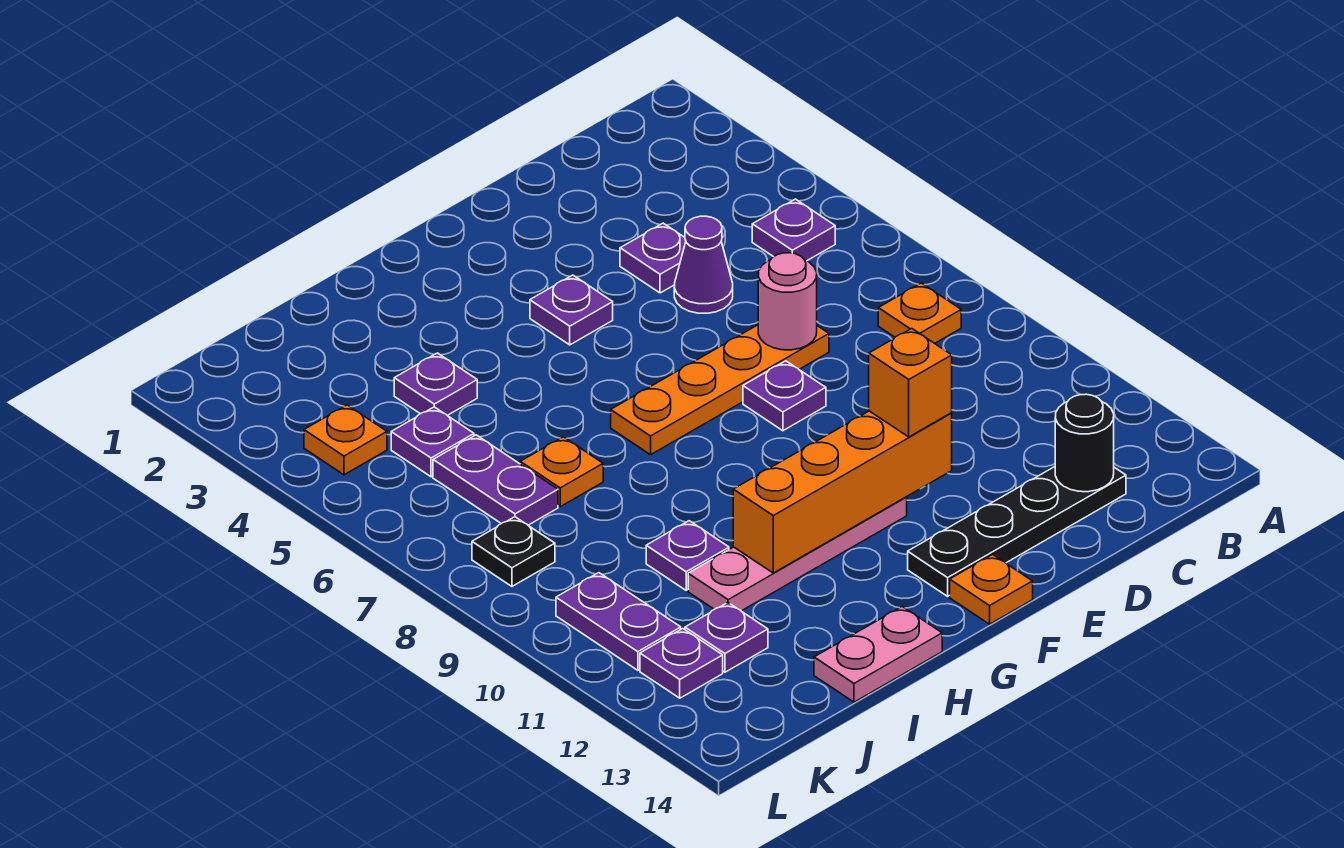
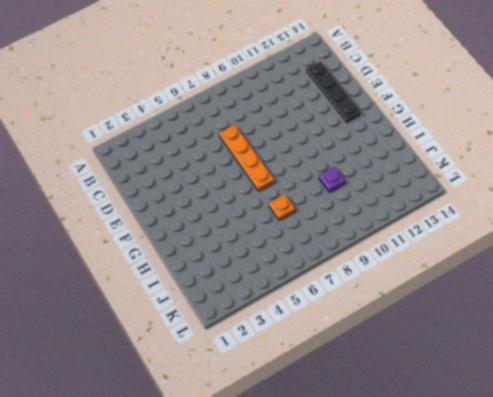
none -> purple plate B5 level 1
none -> orange plate B8 level 1
none -> purple plate D4 level 1

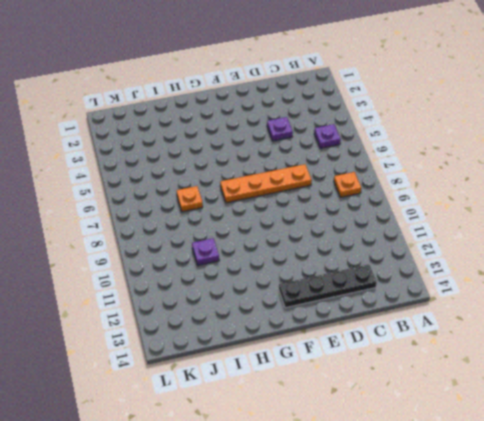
none -> purple cone D5 level 1
none -> purple plate E8 level 1
none -> purple plate F4 level 1

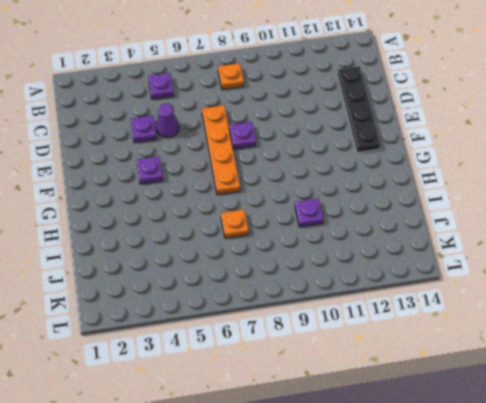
none -> pink plate F11:I11 level 1
none -> orange plate F14 level 1
none -> pink plate H14:I14 level 1

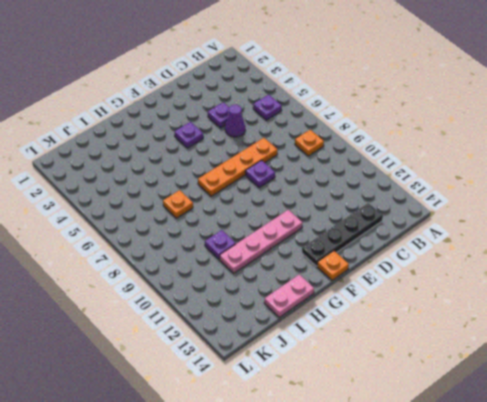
none -> purple plate I4 level 1
none -> purple plate J5 level 1
none -> purple plate J6:J7 level 1

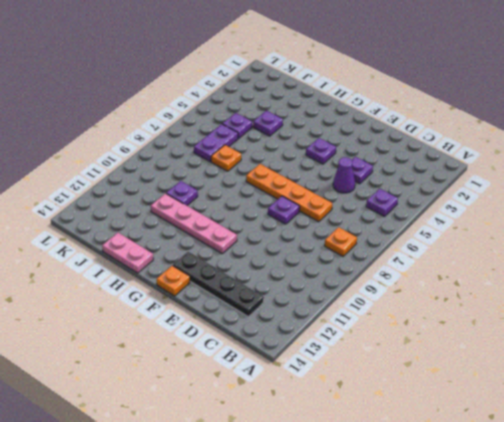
none -> purple plate J12 level 1
none -> orange plate K4 level 1
none -> black plate K8 level 1

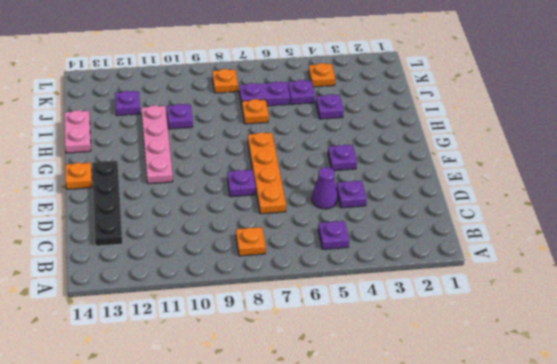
orange plate K8 level 1 -> black plate K8 level 1
none -> purple plate K10:K11 level 1
none -> purple plate K12 level 1
none -> black round brick C13 level 2

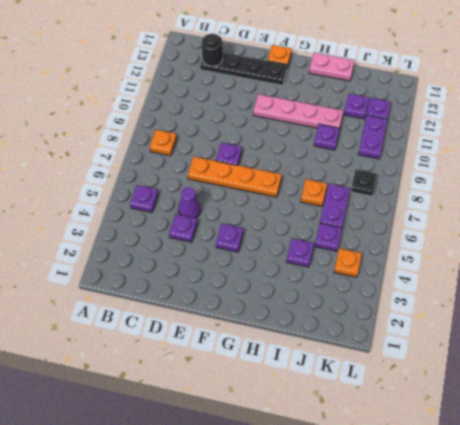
none -> pink round brick D7 level 2
none -> orange brick E11:H11 level 2
none -> orange brick E11 level 3

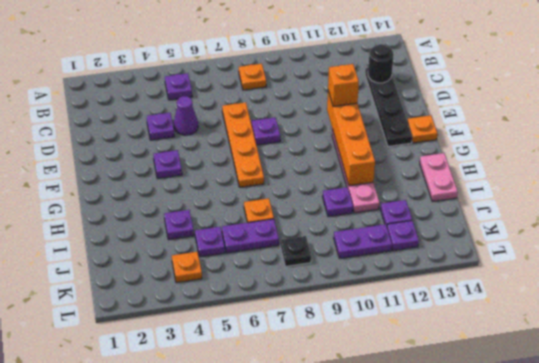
none -> pink round brick D7 level 2

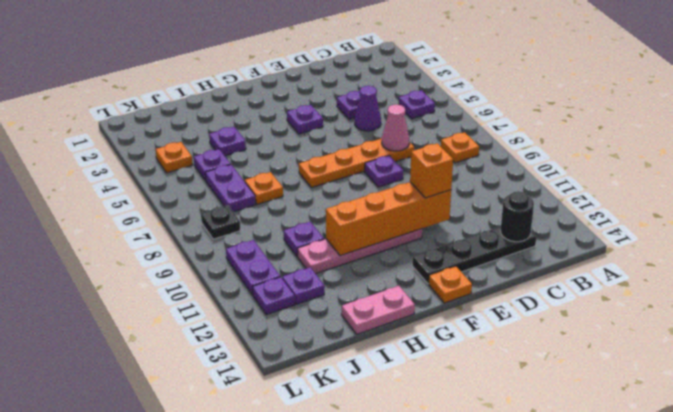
pink cone D7 level 2 -> pink round brick D7 level 2

